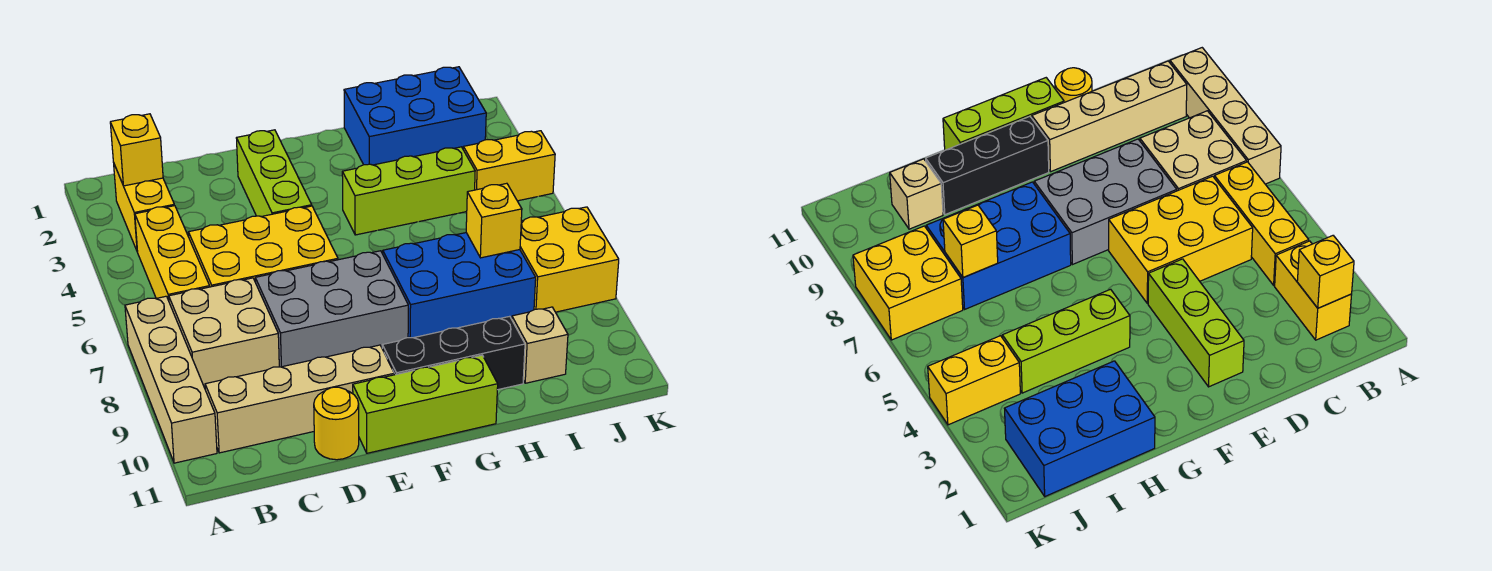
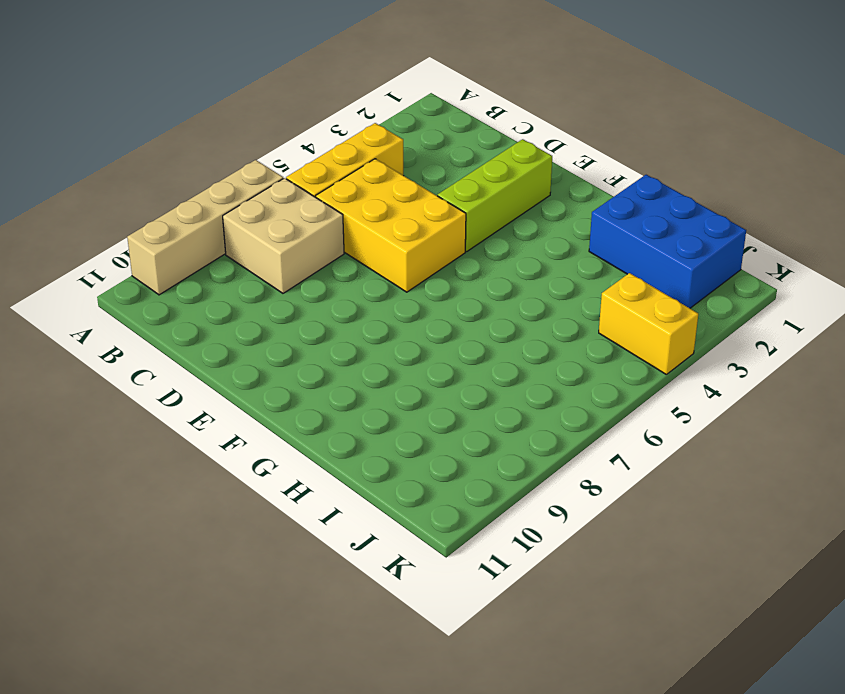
none -> yellow brick B2:B3 level 1
none -> tan brick B10:E10 level 1
none -> grey brick D7:F8 level 1

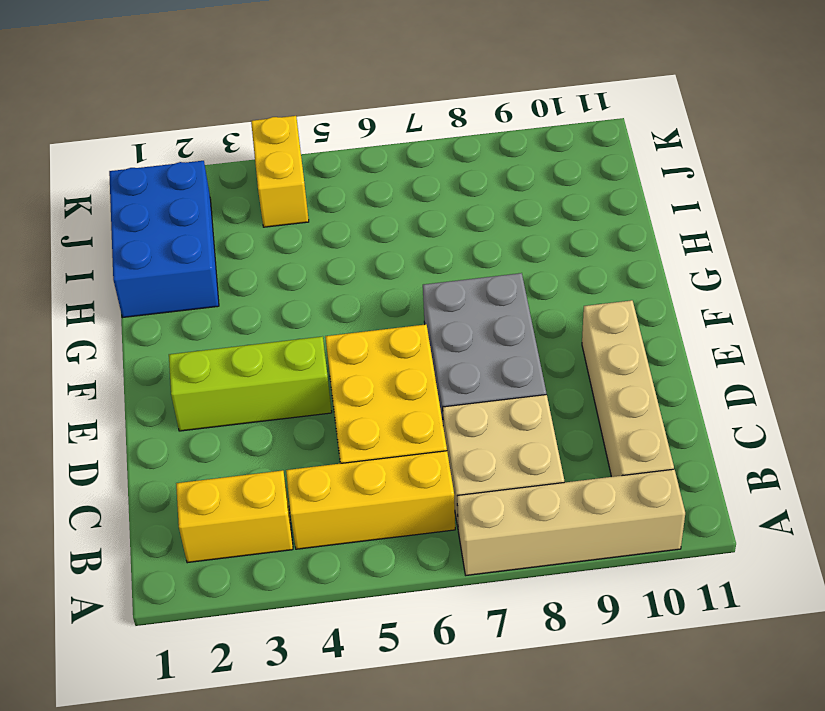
none -> yellow round brick D11 level 1
none -> lime brick E11:G11 level 1
none -> black brick F10:H10 level 1

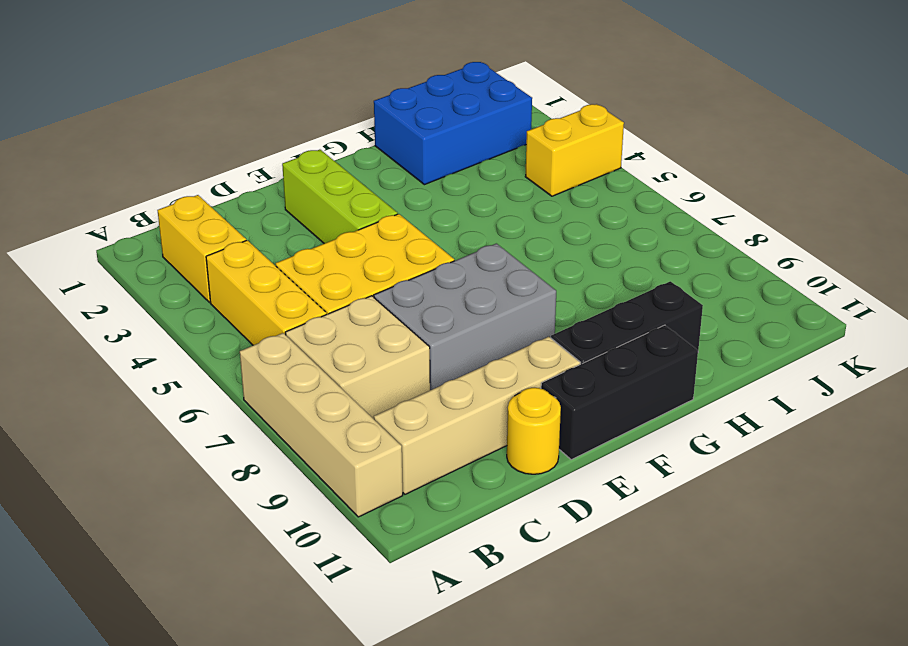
black brick E11:G11 level 1 -> lime brick E11:G11 level 1
none -> lime brick G4:I4 level 1
none -> blue brick G7:I8 level 1
none -> tan brick I10 level 1

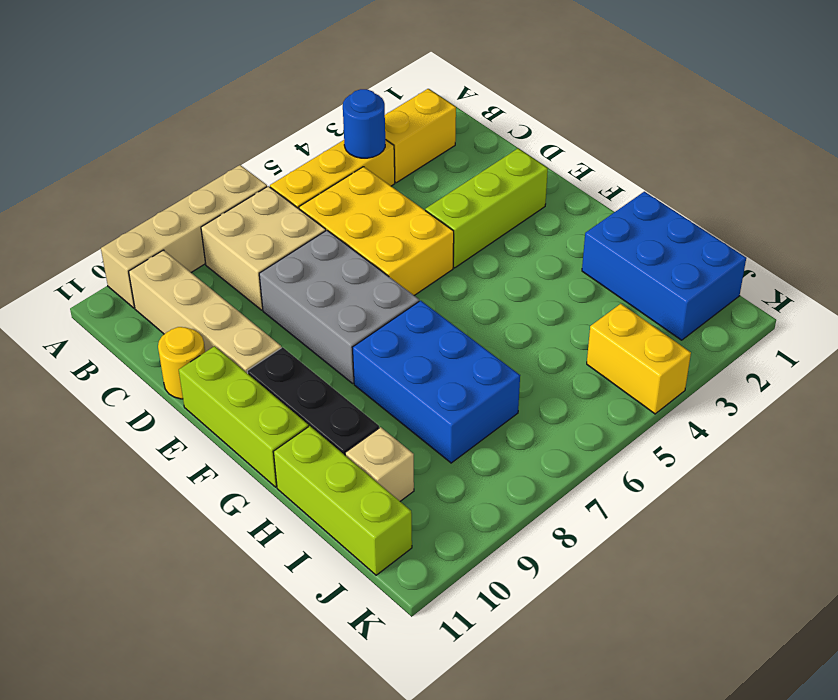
blue round brick B4 level 2 -> none
lime brick H11:J11 level 1 -> lime brick G4:I4 level 1
none -> yellow brick J7:K8 level 1
none -> yellow brick B2 level 2
none -> yellow brick I7 level 2

